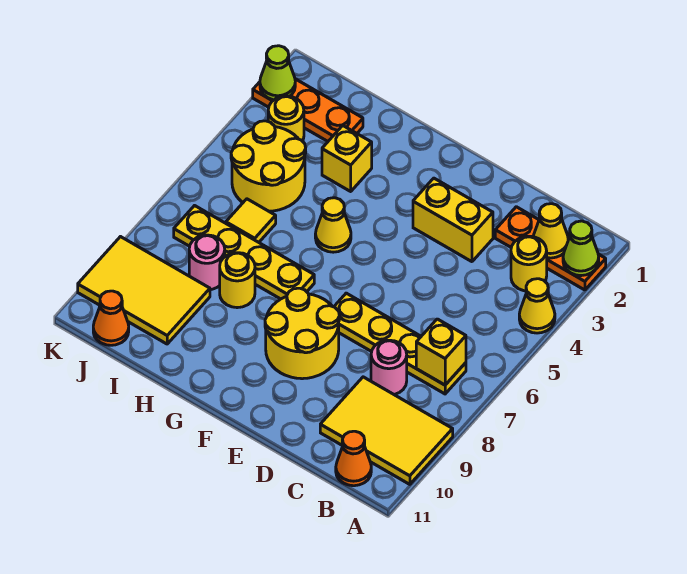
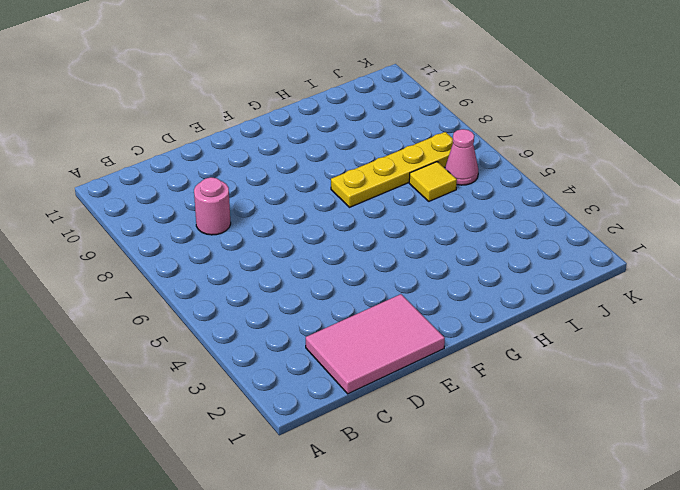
pink tile C1:E2 level 1 -> orange plate A2:C2 level 1
pink cone J6 level 1 -> none
none -> yellow cone A4 level 1
none -> yellow tile A9:C10 level 1
none -> yellow round brick B3 level 1

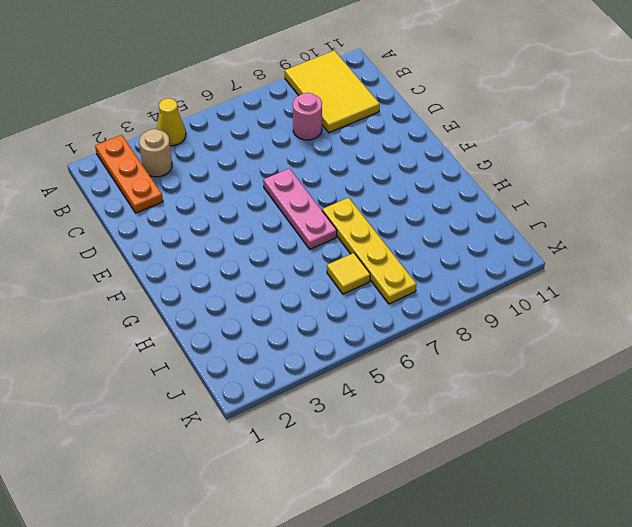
tan round brick B3 level 1 -> yellow round brick B3 level 1
pink plate E6:G6 level 1 -> none
none -> yellow plate B7:E7 level 1
none -> orange cone B11 level 1
none -> yellow brick D3:E3 level 1

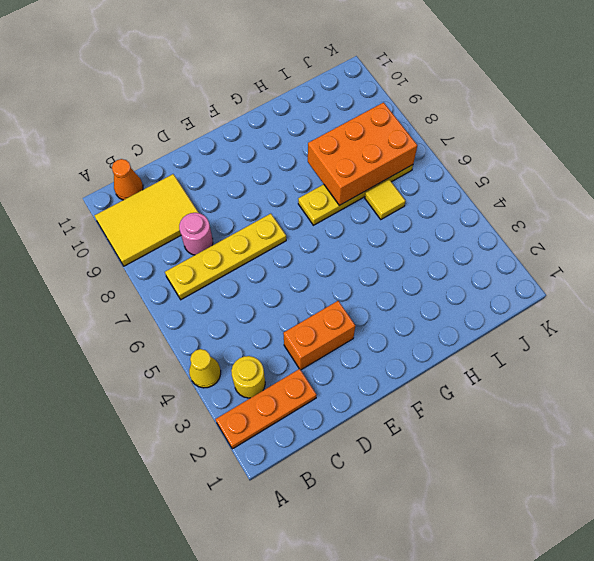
orange brick D3:E3 level 1 -> yellow brick D3:E3 level 1
orange brick H7:J8 level 2 -> none
none -> yellow round brick E8:F9 level 1
none -> yellow cone G5 level 1
none -> yellow brick H3 level 1

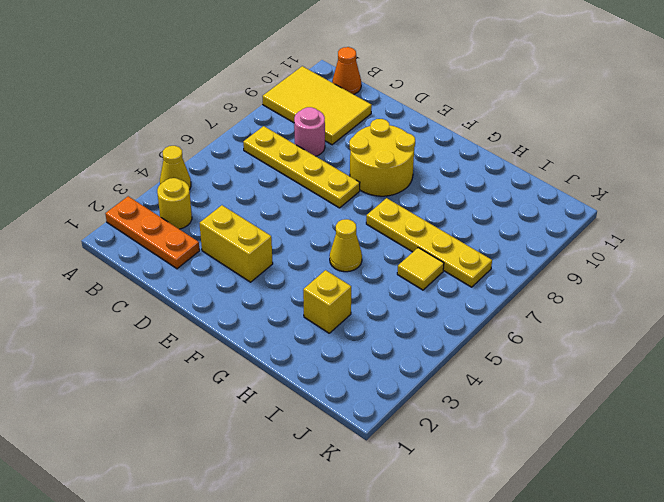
none -> yellow round brick H8 level 1
none -> orange plate I2:K2 level 1
none -> yellow round brick I4:J5 level 1

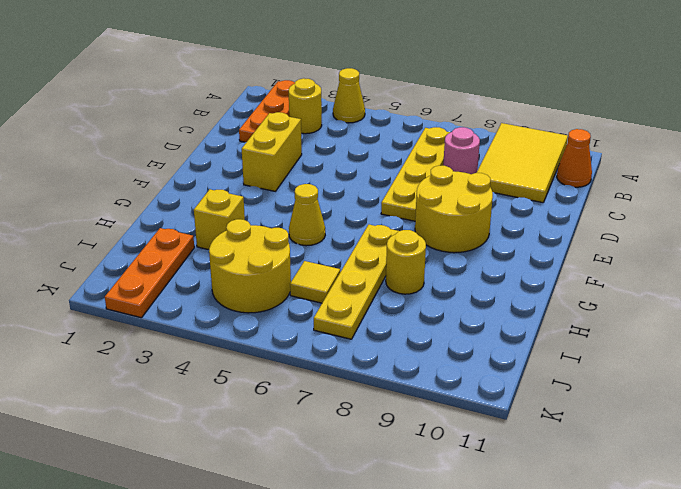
none -> pink round brick I8 level 1
none -> yellow tile I9:K10 level 1
none -> yellow round brick J3 level 1

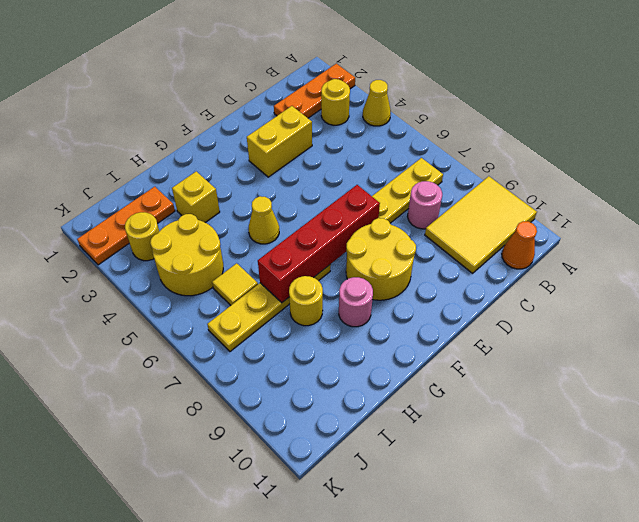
red brick E7:H7 level 2 -> none
pink round brick G9 level 1 -> pink round brick I8 level 1
none -> yellow tile I9:K10 level 1
none -> orange cone J11 level 1
none -> lime cone A2 level 2

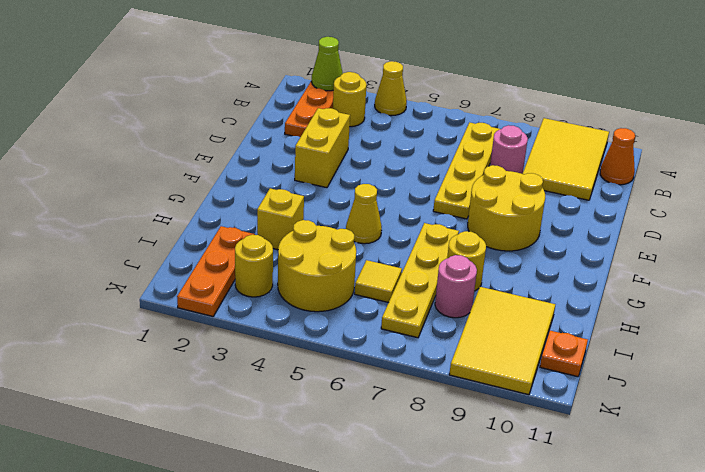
orange plate J11 level 1 -> orange cone J11 level 1
none -> yellow cone B2 level 2
none -> yellow brick B7 level 2
none -> lime cone K2 level 2

